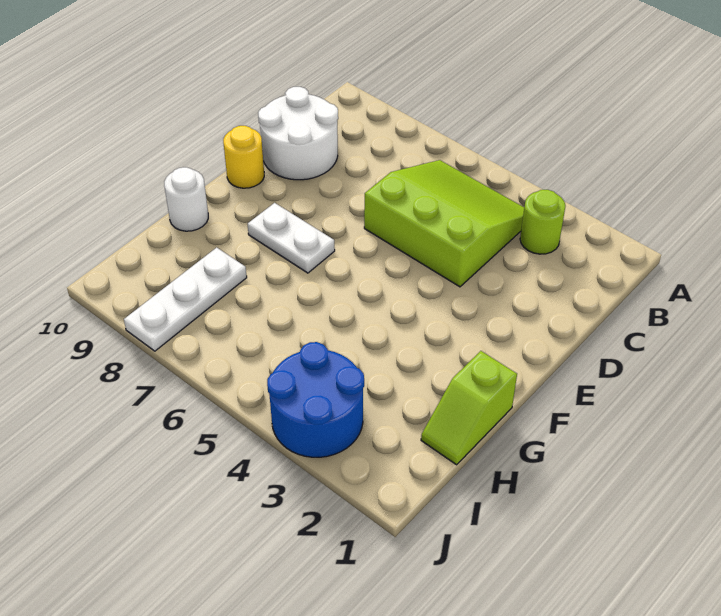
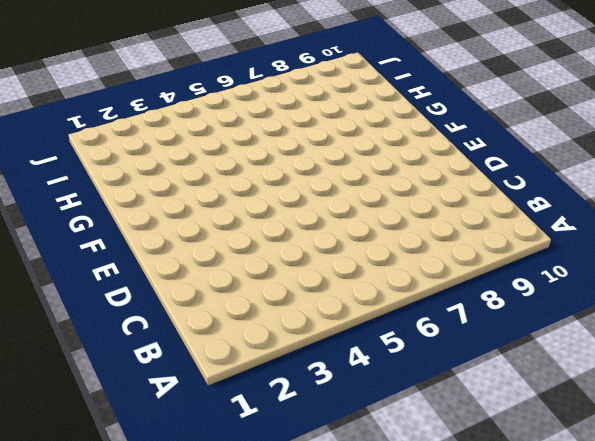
none -> lime round brick B3 level 1
none -> lime slope B4:D6 level 1 top D

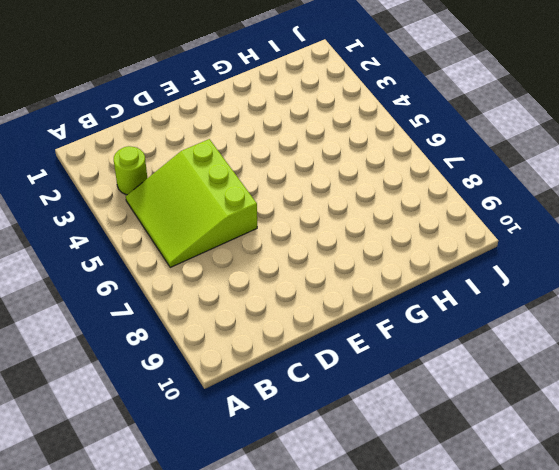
none -> white round brick C9:D10 level 1
none -> yellow round brick E10 level 1

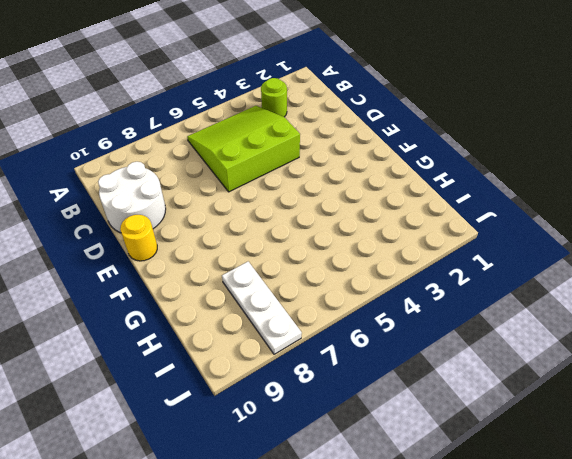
none -> white plate F7:F8 level 1
none -> lime slope G1:H1 level 1 top G

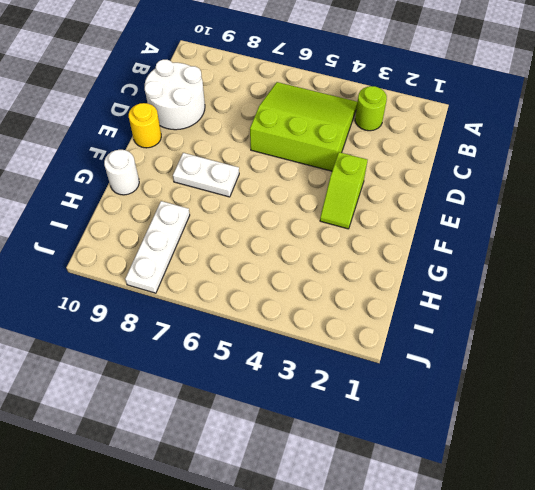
lime slope E3:F3 level 1 top E -> lime slope G1:H1 level 1 top G
none -> blue round brick I3:J4 level 1

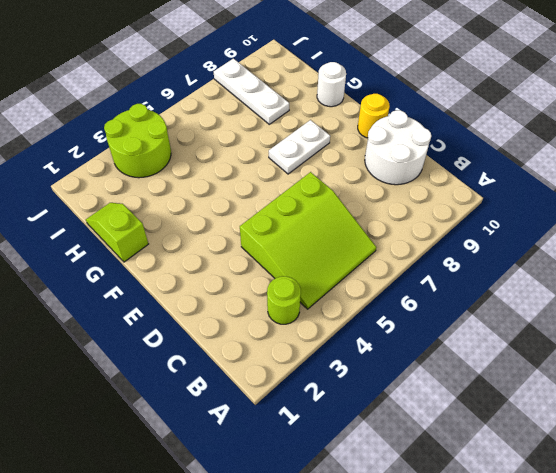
lime round brick I3:J4 level 1 -> blue round brick I3:J4 level 1

